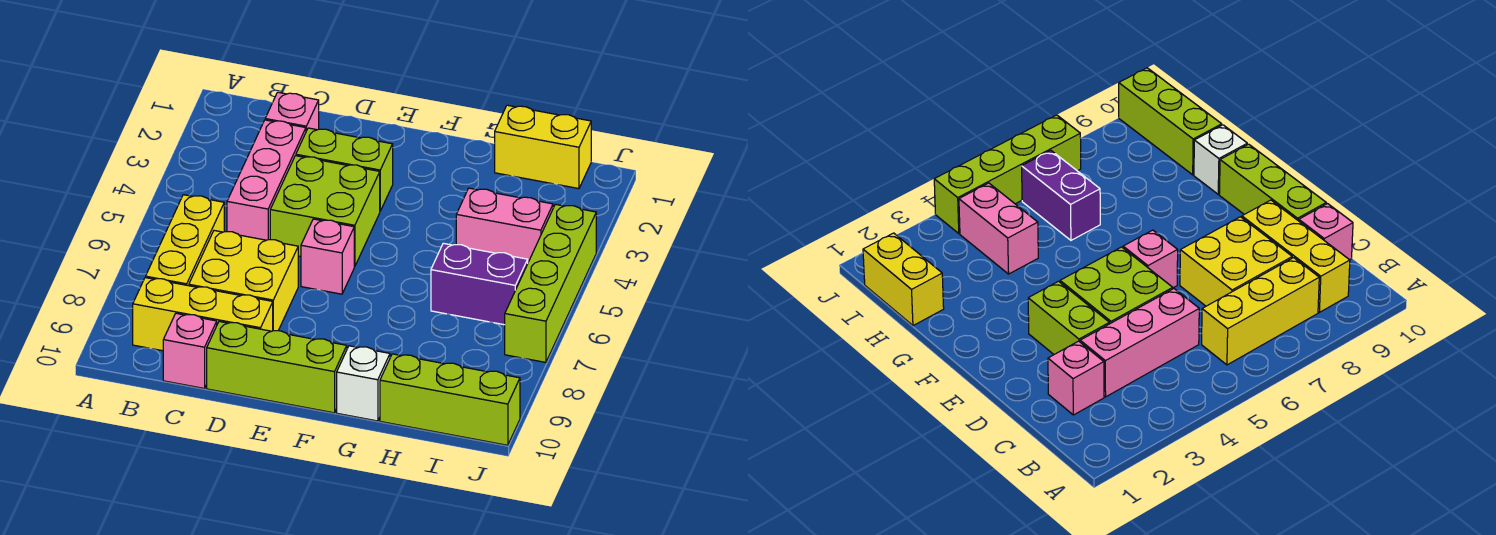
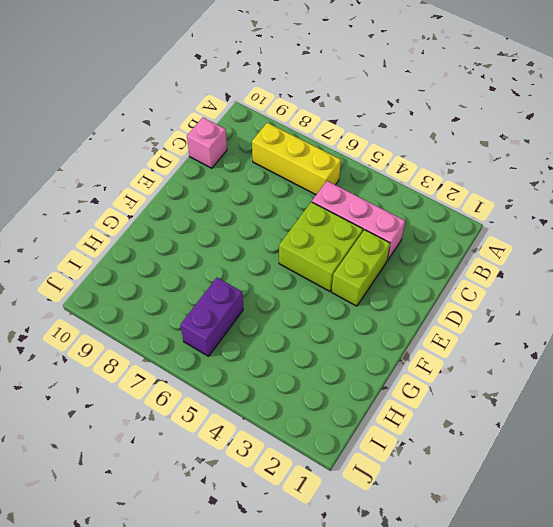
none -> yellow brick B9:D9 level 1
none -> pink brick C2 level 1
none -> yellow brick C7:D8 level 1

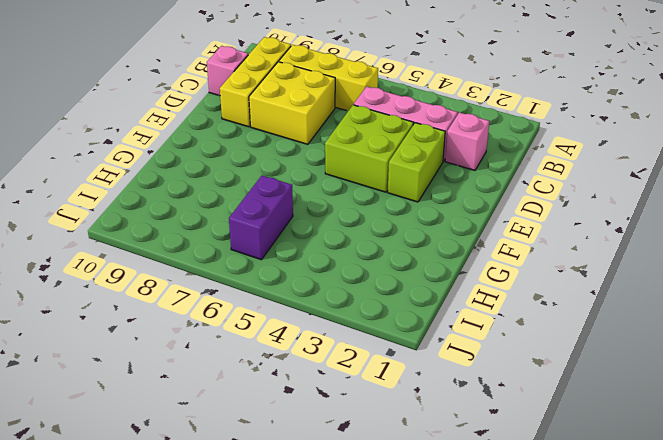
none -> lime brick D10:F10 level 1
none -> pink brick E6 level 1
none -> white brick G10 level 1

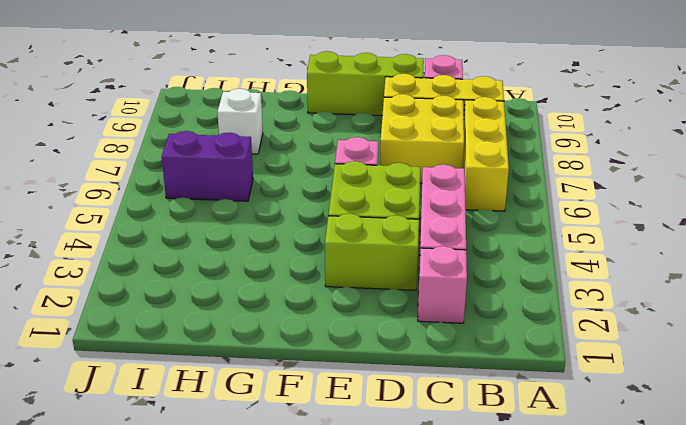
white brick H8 level 1 -> white brick G10 level 1
none -> yellow brick H1:I1 level 1
none -> pink brick H4:I4 level 1
none -> lime brick H10:J10 level 1

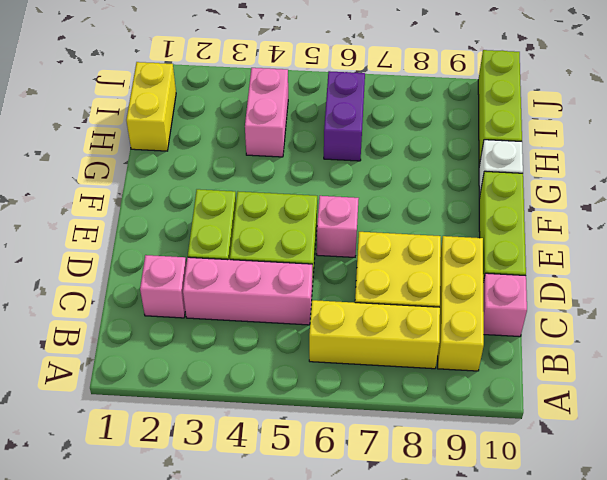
none -> lime brick J4:J7 level 1

